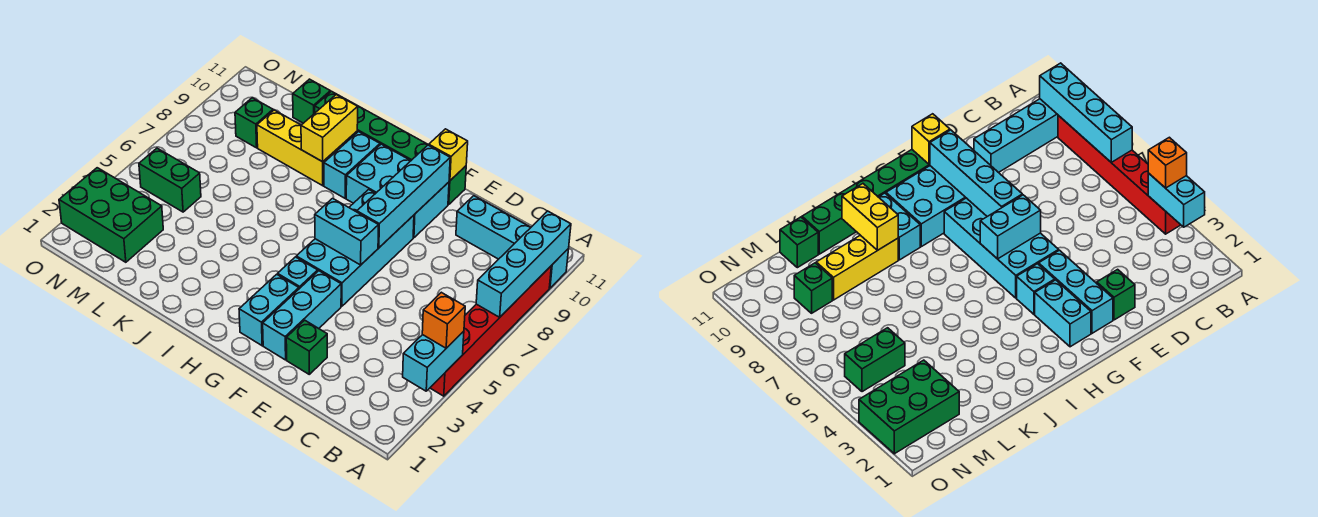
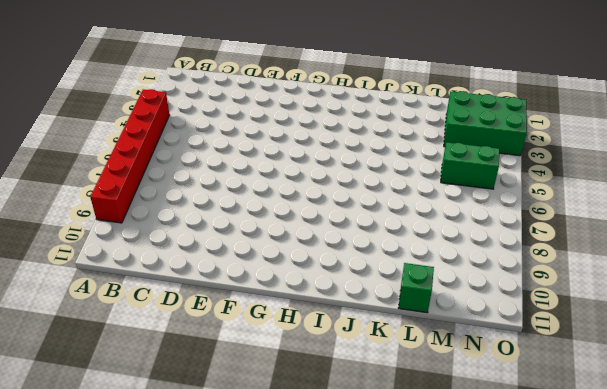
none -> cyan brick A10:D10 level 1
none -> green brick E2 level 1
none -> cyan brick F2:F4 level 1

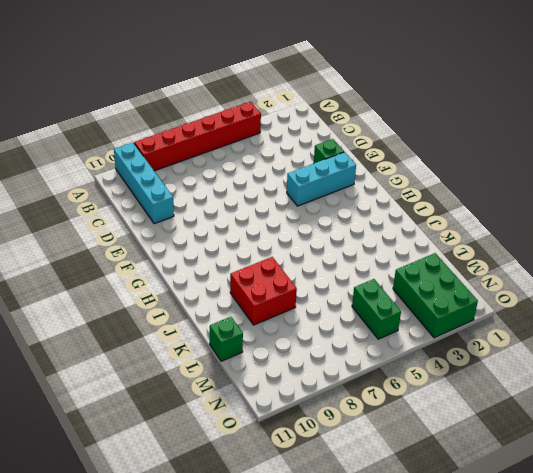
red brick J8:K9 level 1 -> yellow brick J9:L9 level 1
none -> cyan brick F5:G8 level 1
none -> cyan brick F9:H10 level 1
none -> green brick F11:K11 level 1

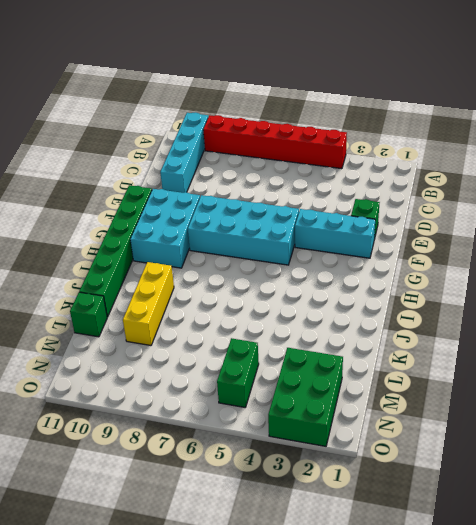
none -> cyan brick G2:G3 level 1
none -> cyan brick G4 level 1
none -> cyan brick I9:I10 level 1

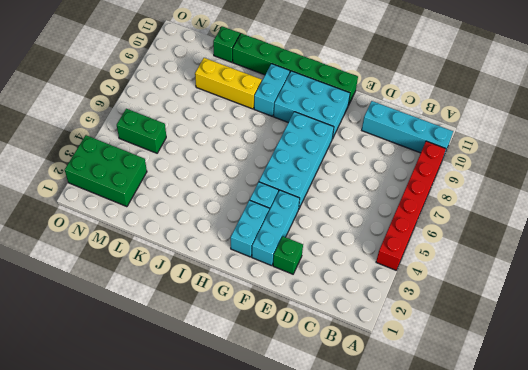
none -> green brick M9 level 1
none -> cyan brick A3:A4 level 2
none -> cyan brick A7:A10 level 2

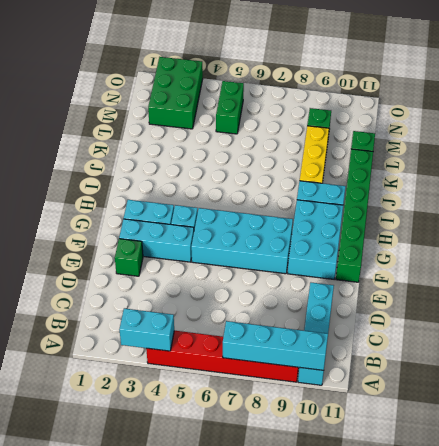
none -> cyan brick F6:G6 level 2
none -> cyan brick F7:F10 level 2
none -> yellow brick F11 level 2

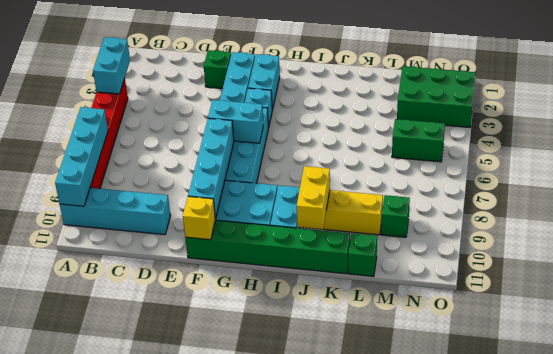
none -> orange brick A4 level 3

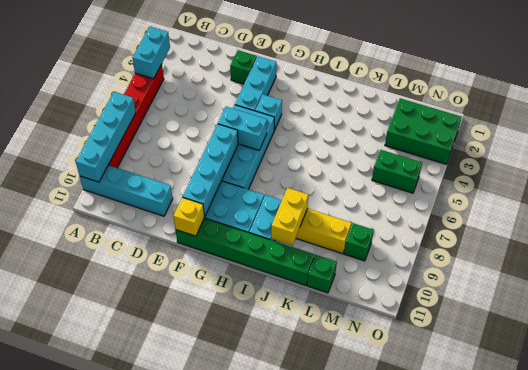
none -> cyan brick G2:G3 level 1
none -> orange brick A4 level 3

